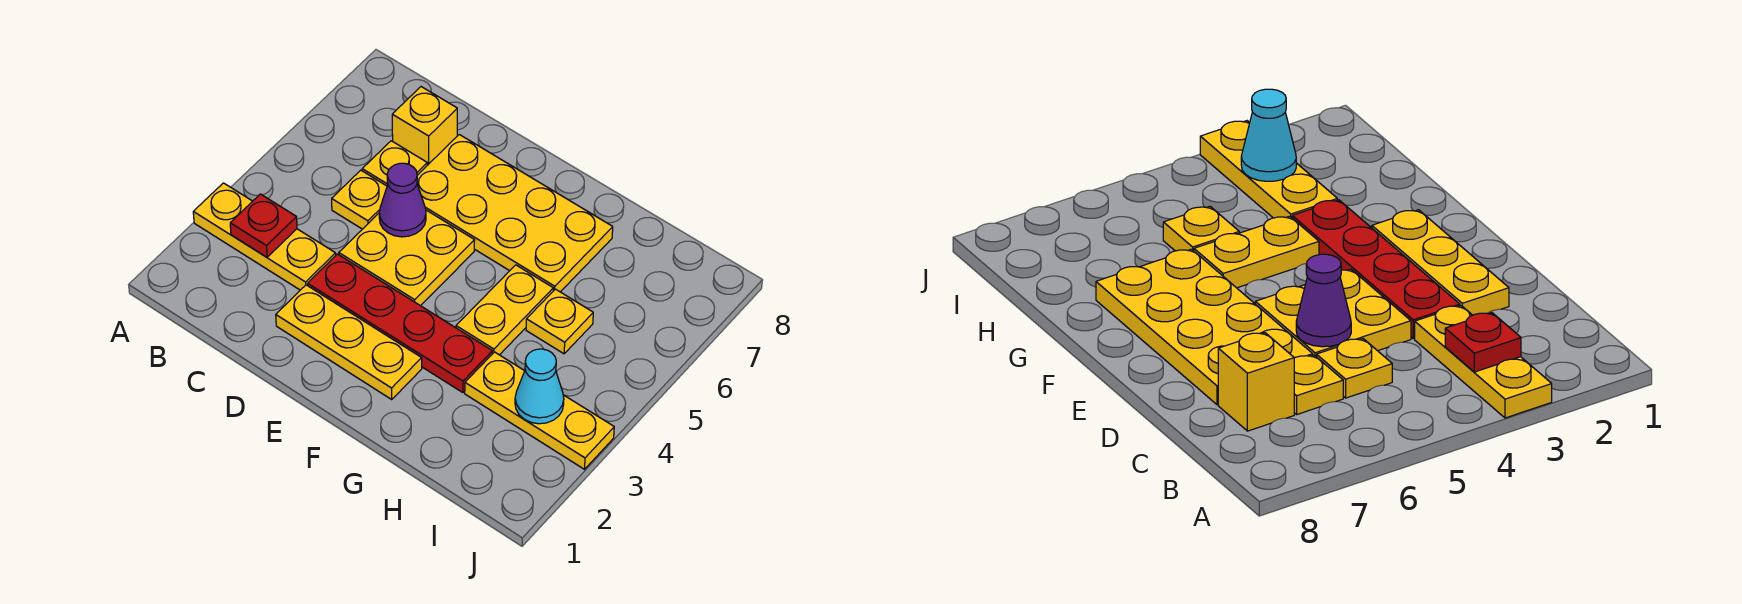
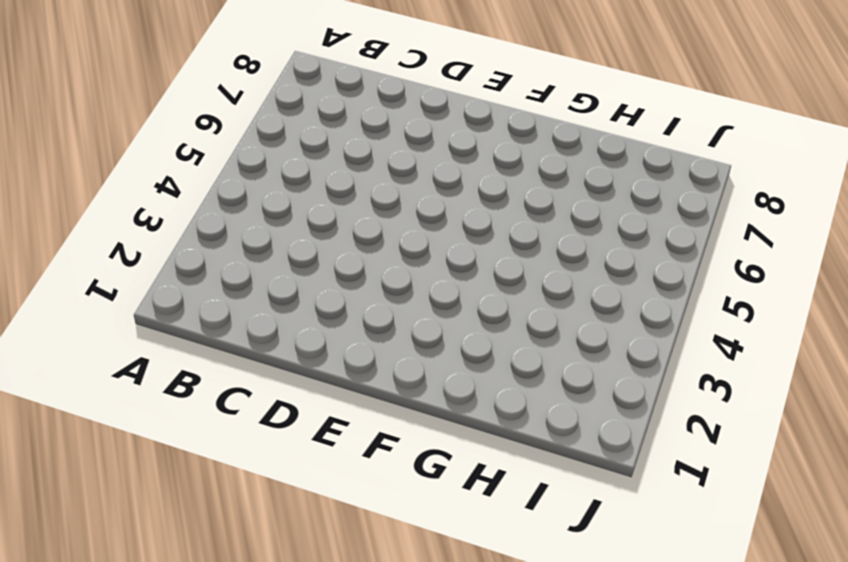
none -> yellow plate A3:C3 level 1
none -> yellow plate C5 level 1
none -> yellow plate C6 level 1

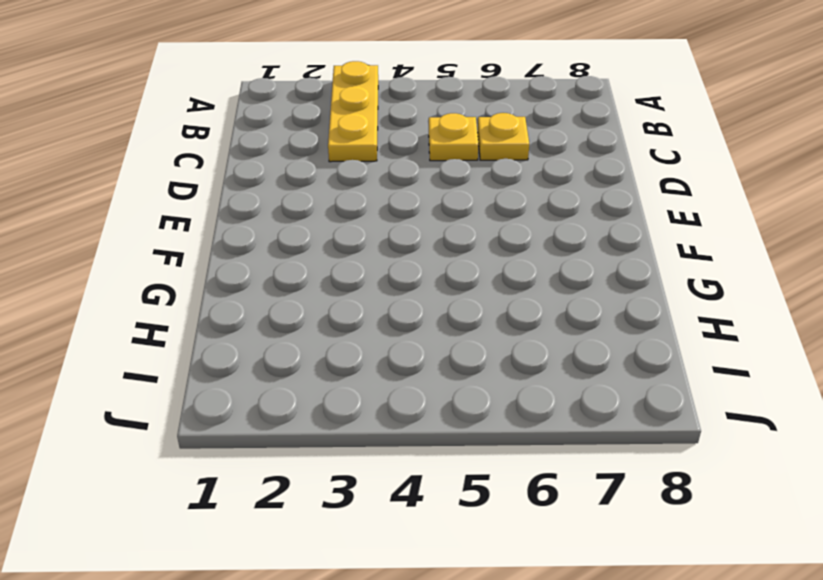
none -> yellow brick C7 level 1
none -> yellow plate D2:F2 level 1
none -> red plate D3:G3 level 1

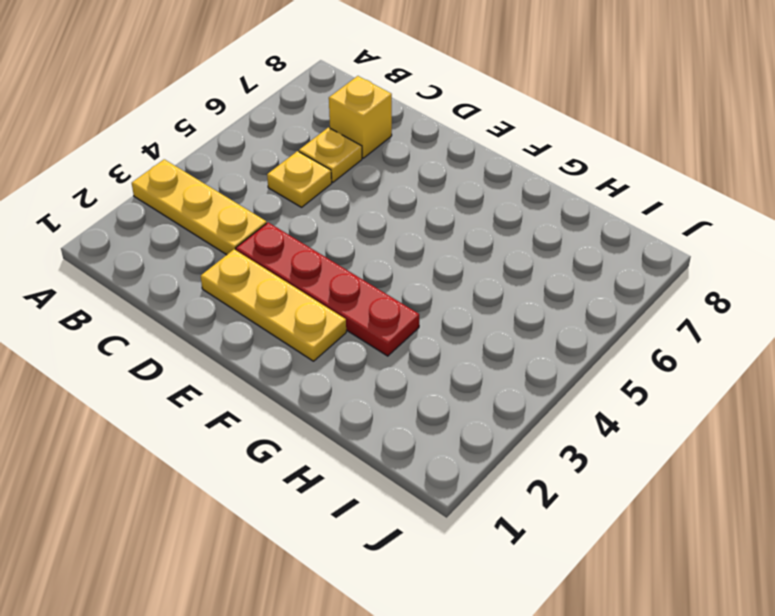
none -> yellow plate D4:E5 level 1
none -> yellow plate D6:G7 level 1
none -> yellow plate G4:G5 level 1

